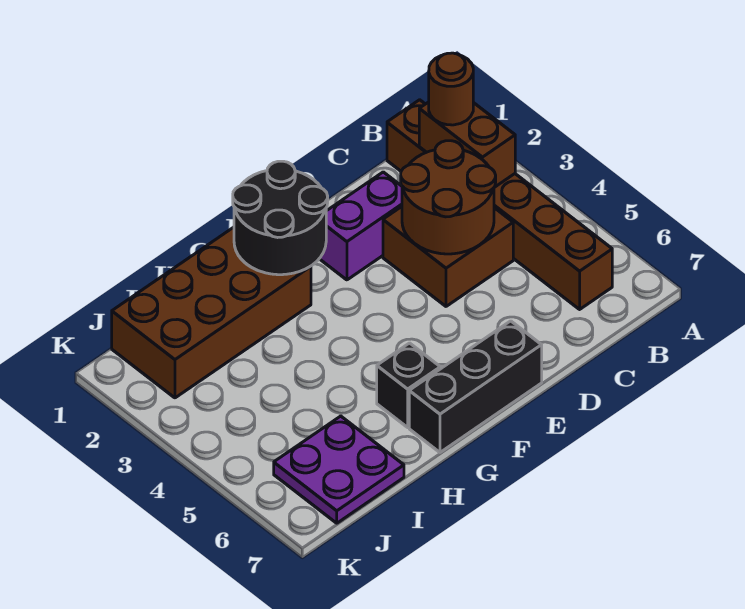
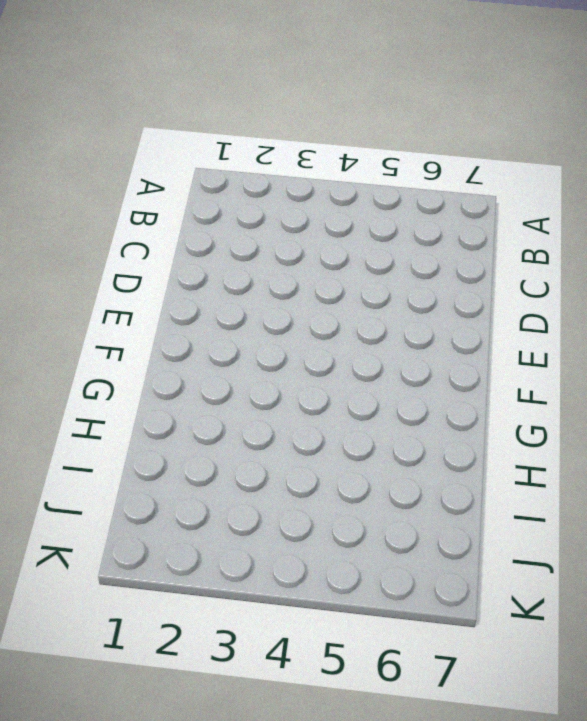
none -> brown brick B1:B6 level 1
none -> brown brick C3:D4 level 1

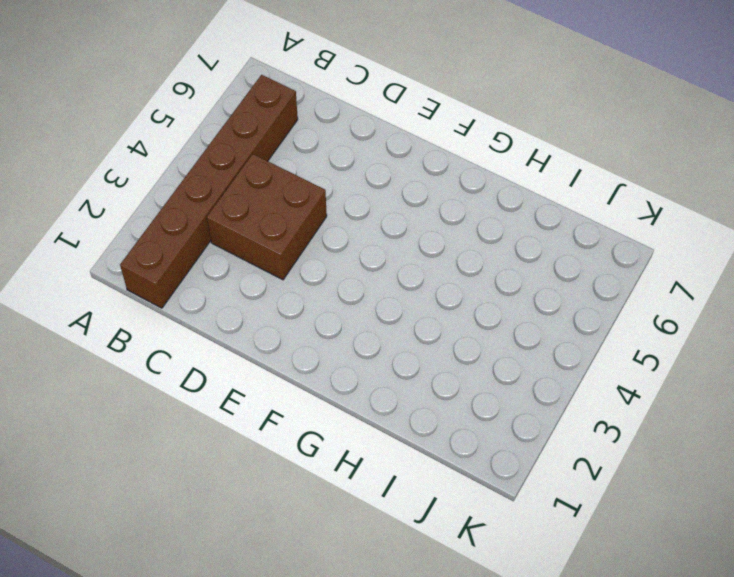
none -> purple brick D2:E2 level 1
none -> black brick E7:G7 level 1

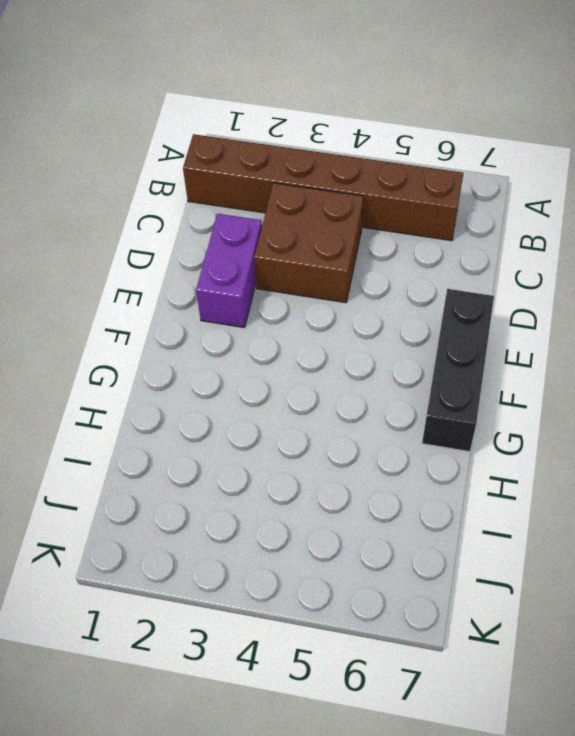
none -> brown brick G1:J2 level 1
none -> black brick G6 level 1

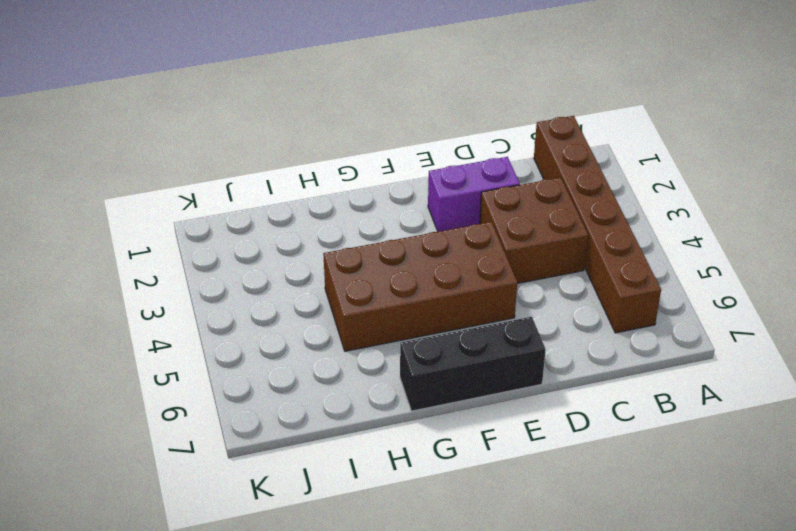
brown brick E4:H5 level 1 -> brown brick G1:J2 level 1
none -> black brick G6 level 1
none -> purple plate I6:J7 level 1

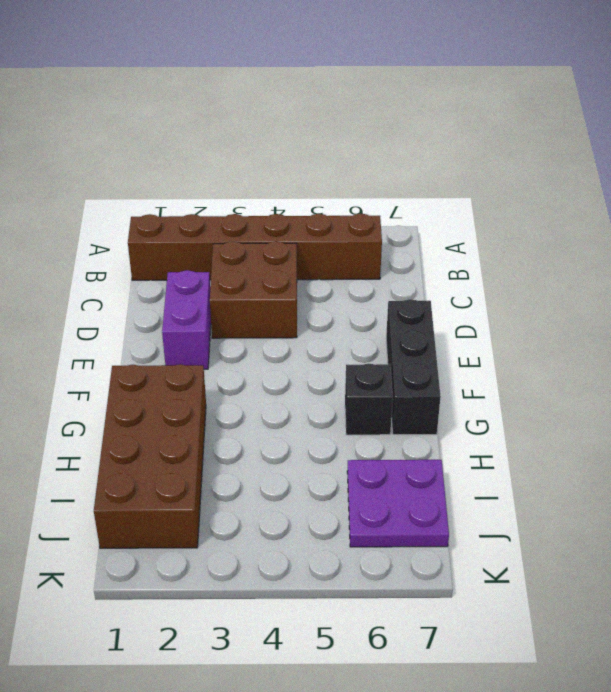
none -> brown brick B2:B3 level 2
none -> brown round brick C3:D4 level 2

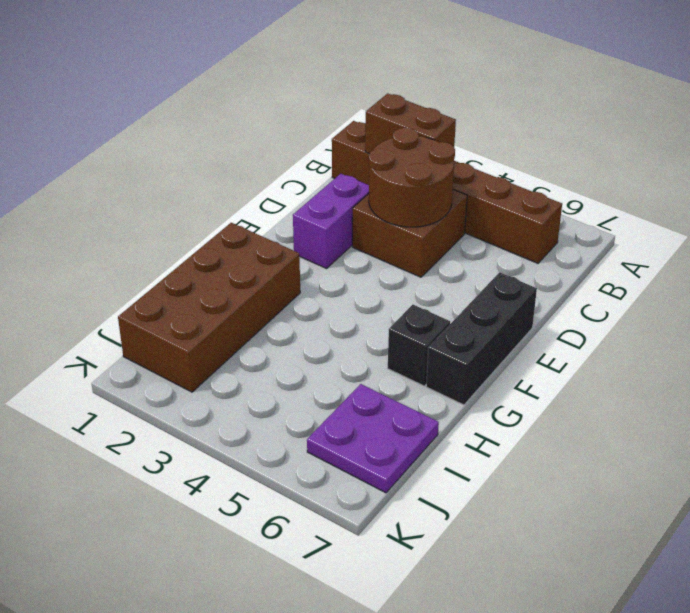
none -> black round brick F1:G2 level 2
none -> brown round brick B2 level 3

